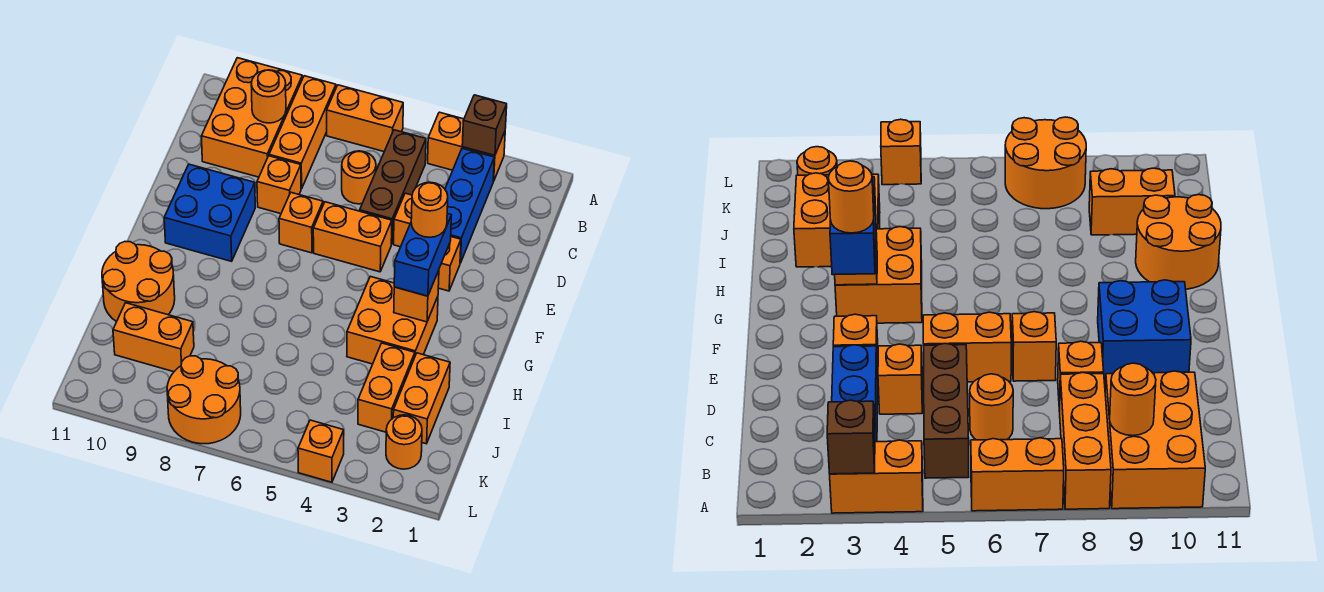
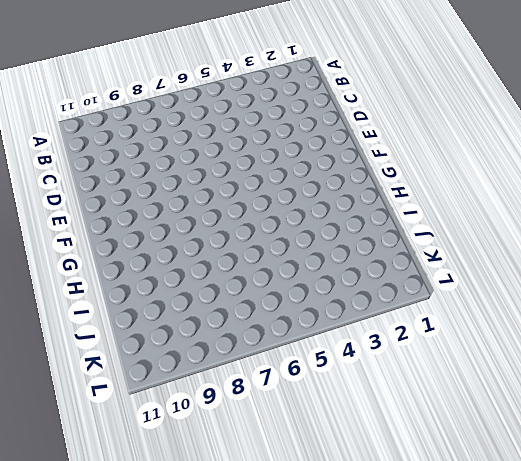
none -> orange brick A3:A4 level 1
none -> orange brick A6:A7 level 1
none -> orange brick A8:C8 level 1

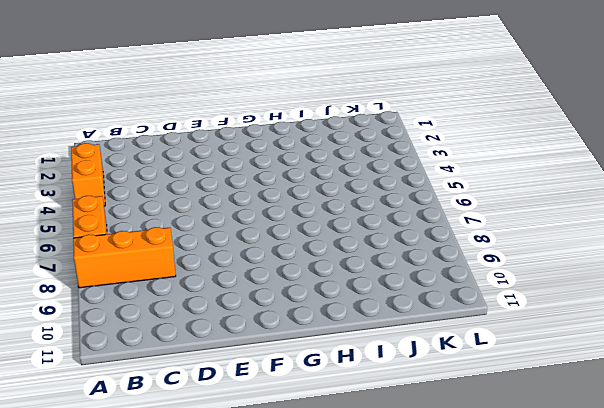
none -> orange brick A9:C10 level 1
none -> blue brick B3:D3 level 1
none -> brown brick B5:D5 level 1

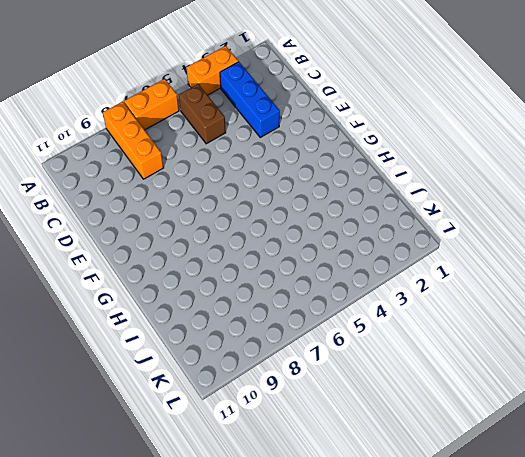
brown brick B5:C5 level 1 -> brown brick B5:D5 level 1
none -> orange brick A9:C10 level 1
none -> orange round brick C6 level 1
none -> orange brick D4 level 1

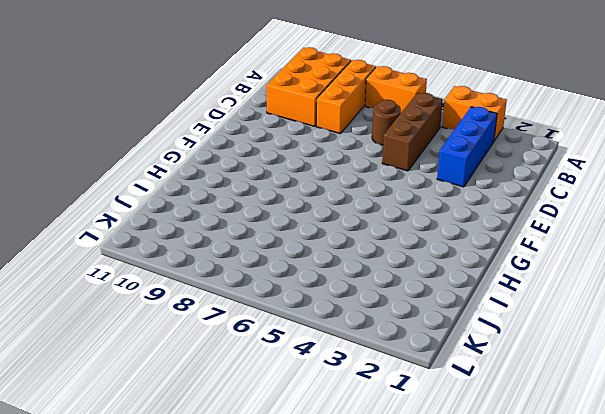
brown round brick C6 level 1 -> orange round brick C6 level 1
none -> orange brick D4 level 1
none -> orange brick D8 level 1
none -> orange brick E3 level 1

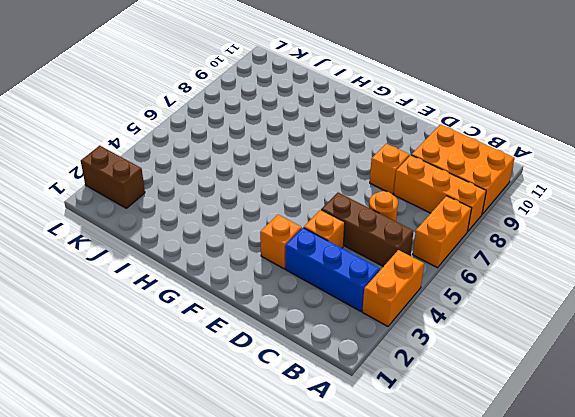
brown brick K2:L2 level 1 -> orange round brick K2 level 1
none -> orange brick E5:E6 level 1
none -> orange brick E7 level 1
none -> blue brick E9:F10 level 1

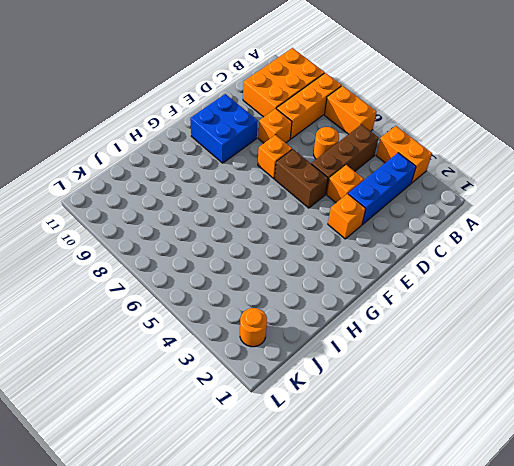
brown brick E5:E6 level 1 -> orange brick E5:E6 level 1
none -> orange brick G3:H4 level 1
none -> orange round brick H10:I11 level 1
none -> orange brick I2:J2 level 1

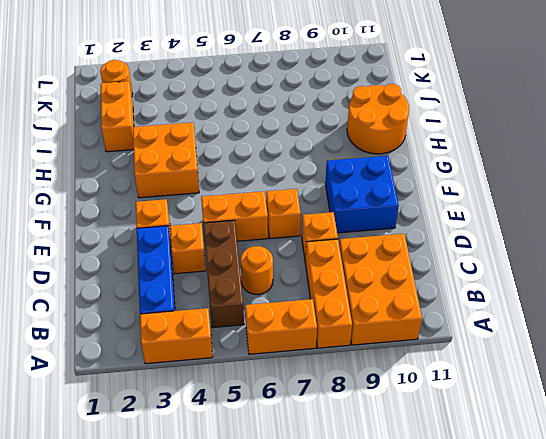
none -> orange brick I3:J3 level 1
none -> orange brick J9:J10 level 1
none -> orange round brick K7:L8 level 1

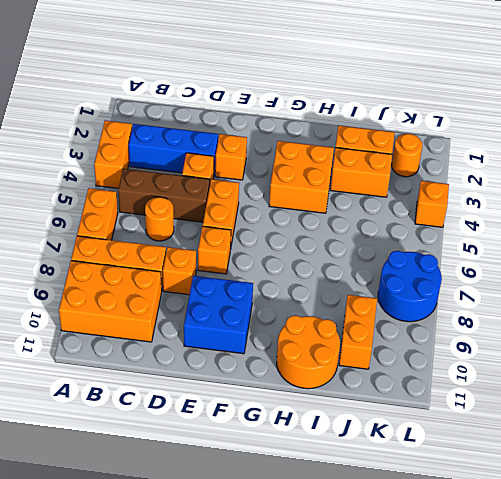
blue round brick K7:L8 level 1 -> orange round brick K7:L8 level 1
none -> brown brick A3 level 2
none -> orange round brick B9 level 2
none -> orange brick G3 level 2

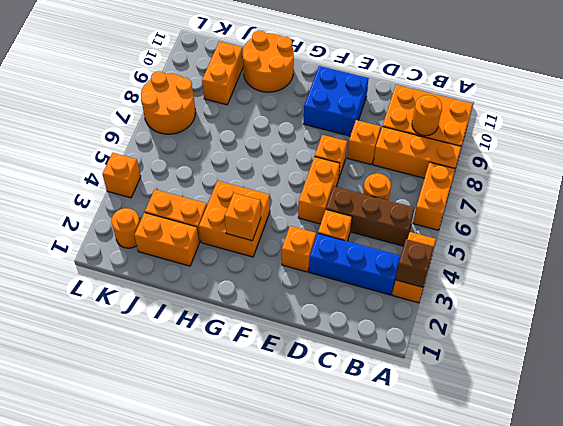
none -> blue brick F3:G3 level 3
none -> orange round brick F3 level 4

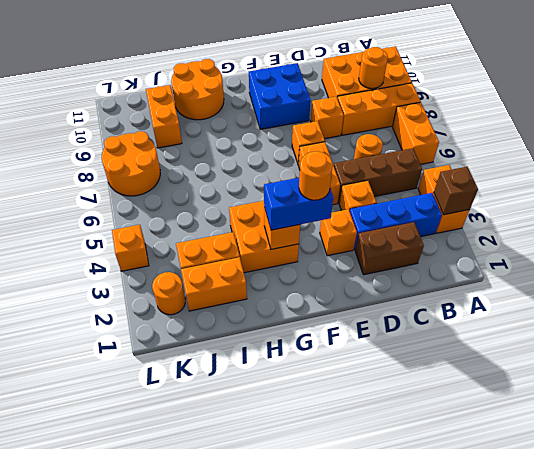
brown brick C2:D2 level 1 -> none

